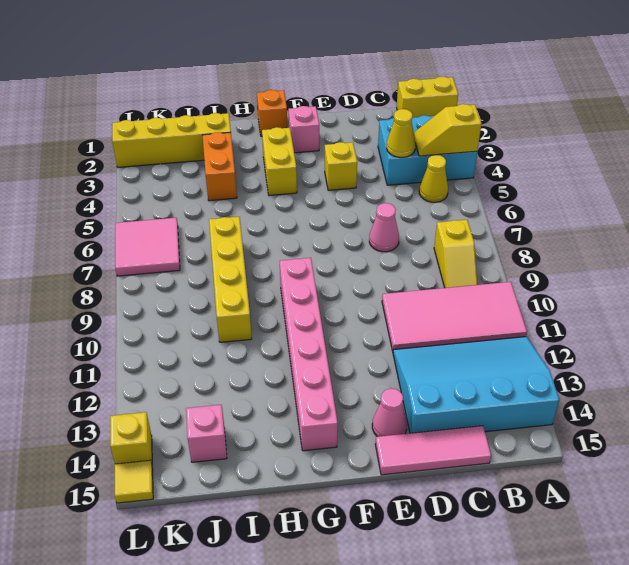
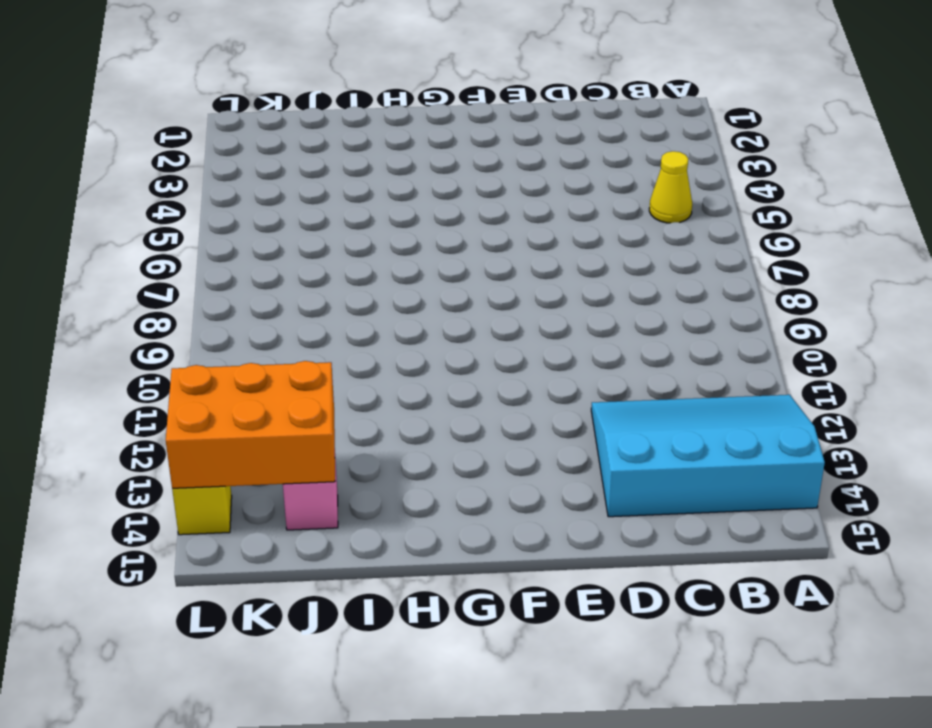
orange brick J13:L14 level 2 -> none
none -> yellow brick A1:B1 level 1
none -> cyan brick A3:C4 level 1
none -> pink tile A10:D11 level 1

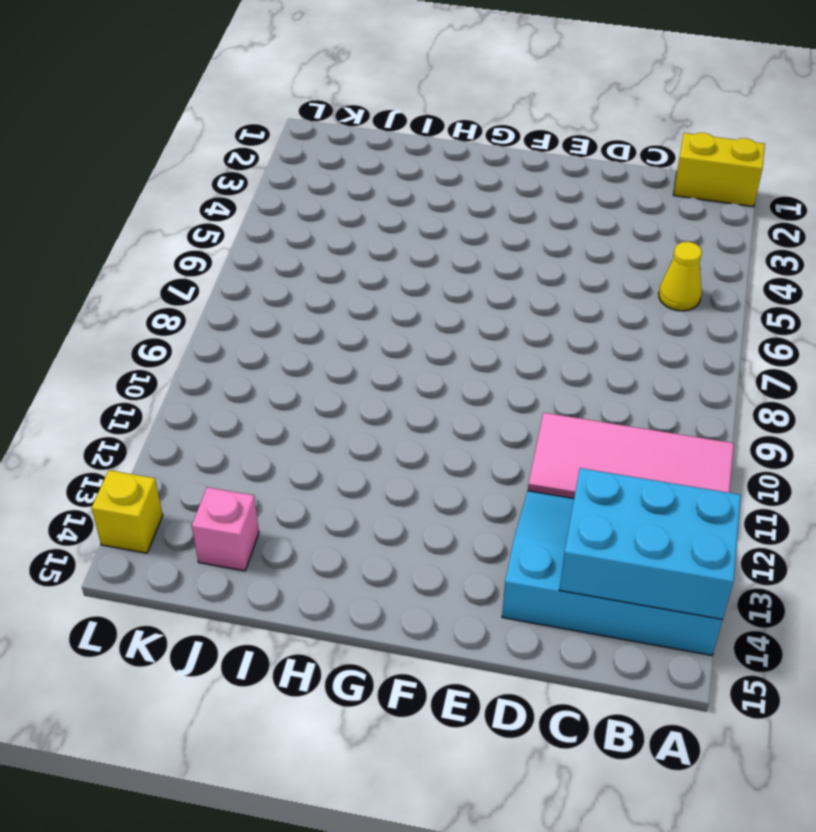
cyan brick A13:C14 level 2 -> cyan brick A3:C4 level 1
none -> yellow slope B8:B9 level 1 top 8
none -> pink tile C15:E15 level 1
none -> pink cone D7 level 1

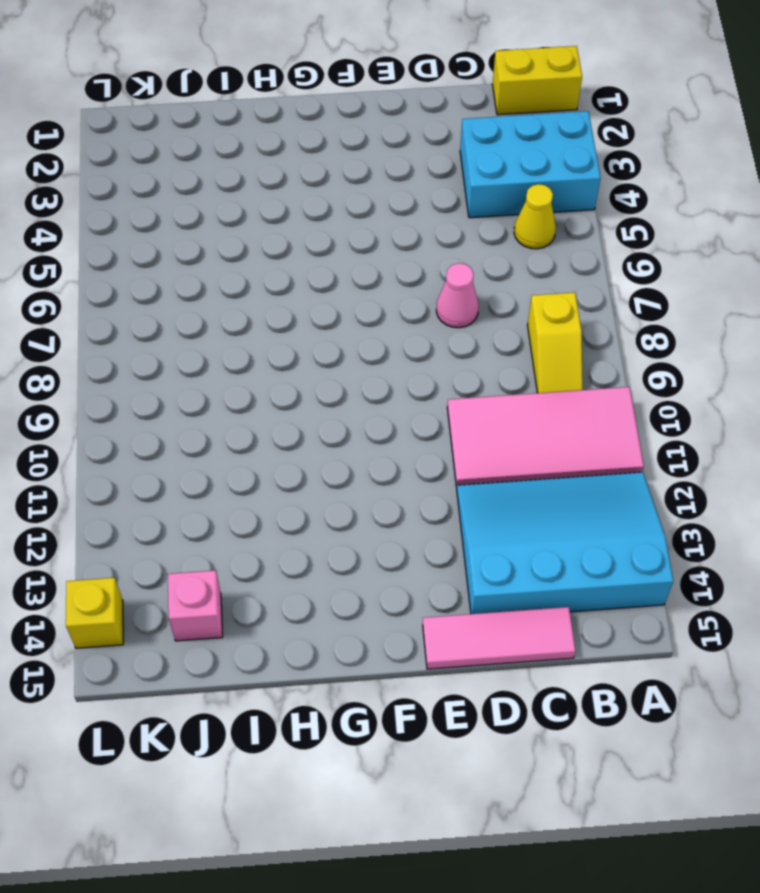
none -> yellow brick E4 level 1
none -> pink cone E14 level 1
none -> pink brick F2 level 1

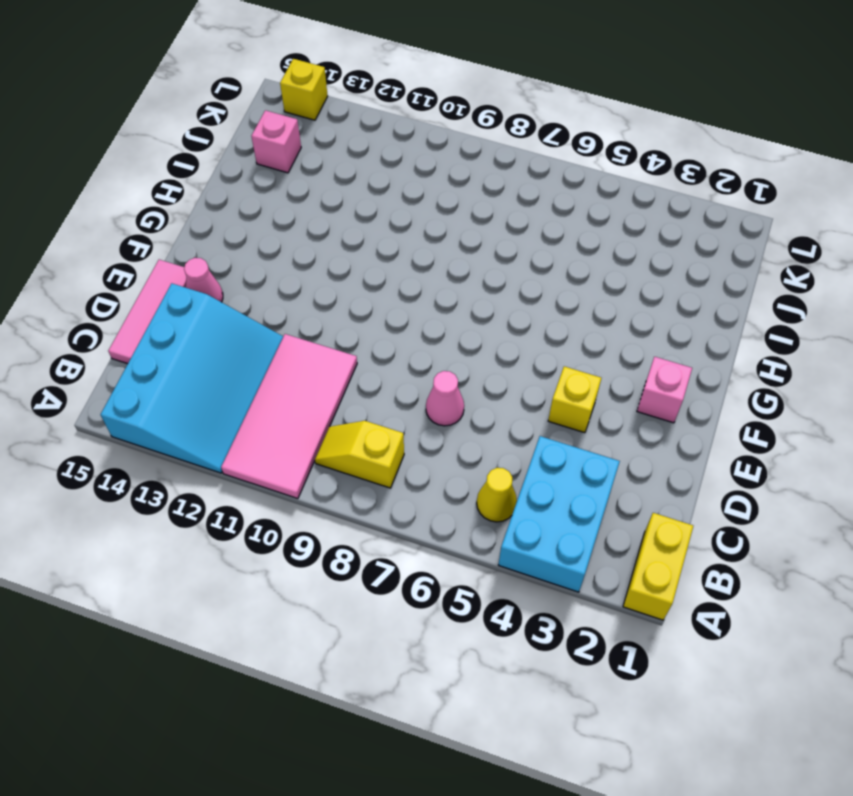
none -> orange brick G1 level 1
none -> yellow brick G3:G4 level 1
none -> pink brick G9:G14 level 1

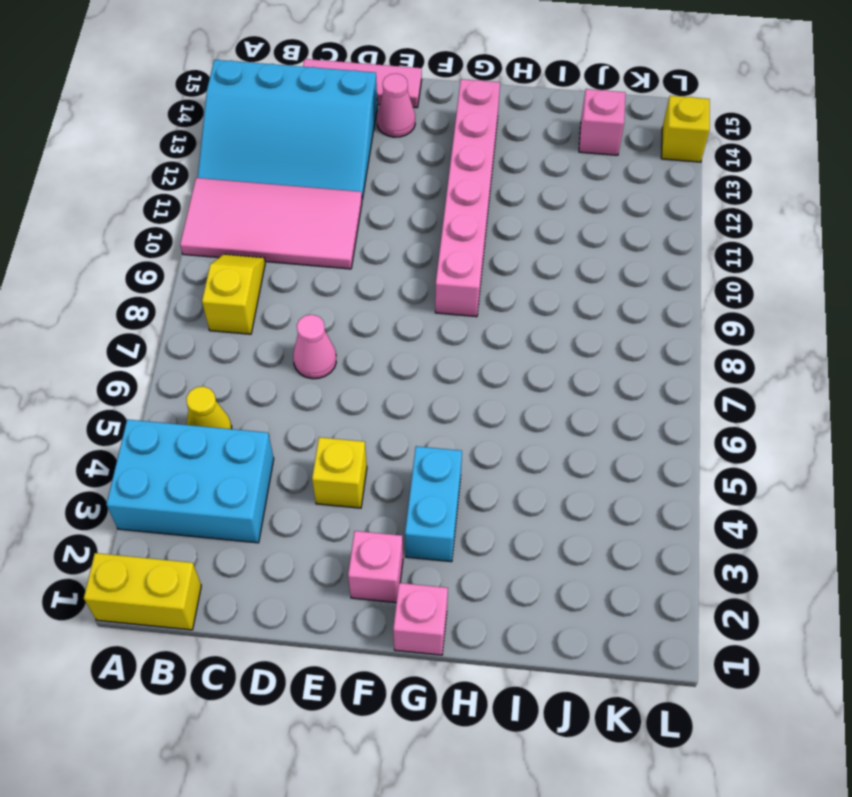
pink brick G1 level 1 -> orange brick G1 level 1
cyan brick G3:G4 level 1 -> yellow brick G3:G4 level 1
none -> yellow brick I2:L2 level 1
none -> orange brick I3:I4 level 1
none -> yellow brick I7:I10 level 1

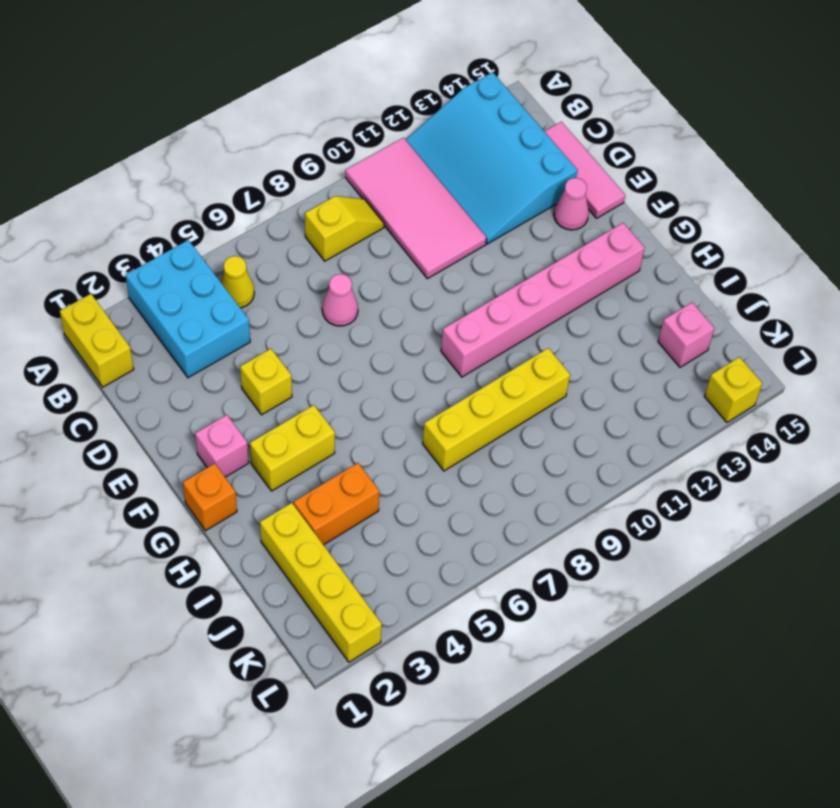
none -> pink tile K6:L7 level 1
none -> yellow tile L15 level 1
none -> yellow slope A4:B4 level 2 top A

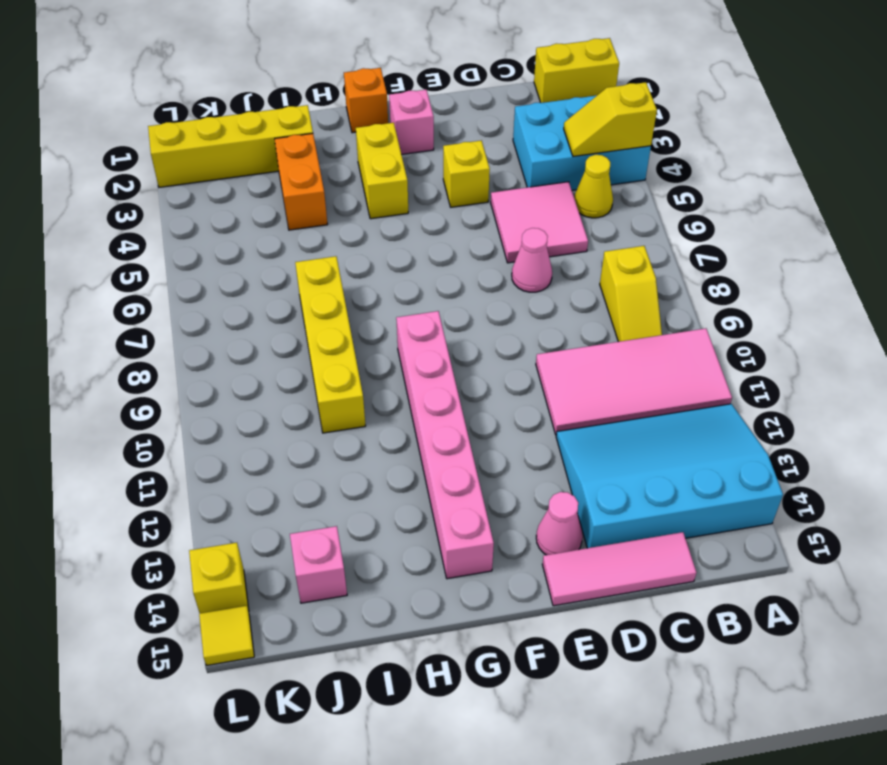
pink tile C5:D6 level 1 -> pink tile K6:L7 level 1
none -> yellow cone C4 level 2

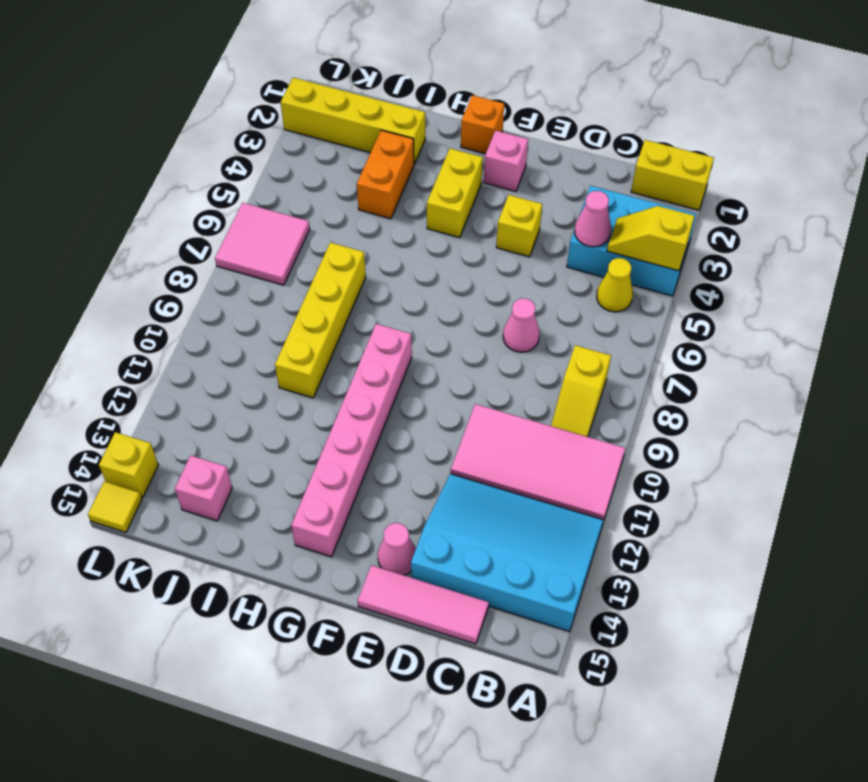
pink cone C4 level 2 -> yellow cone C4 level 2

